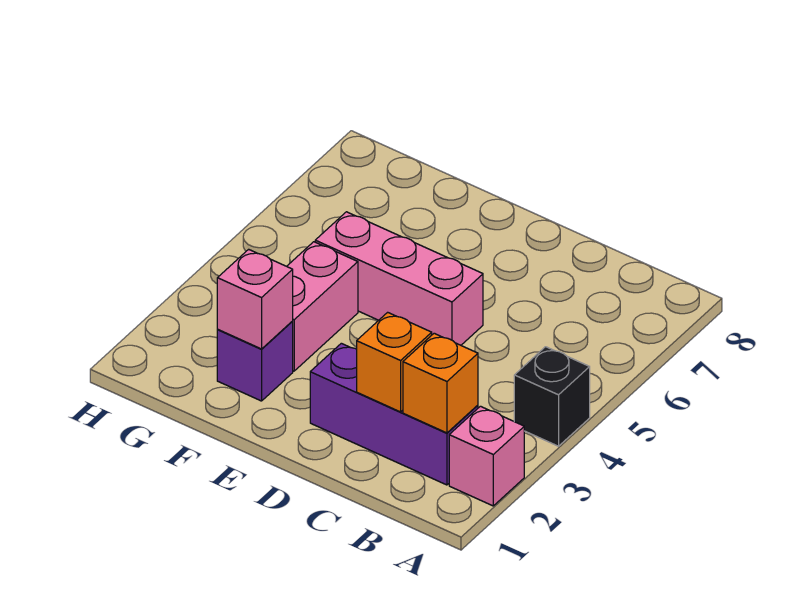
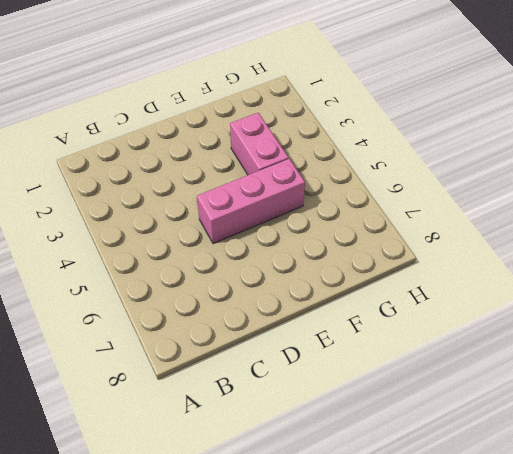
none -> pink brick A2 level 1
none -> black brick A4 level 1

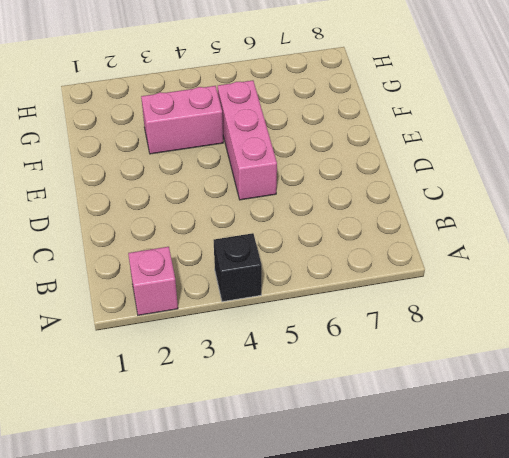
none -> purple brick B2:D2 level 1
none -> purple brick F2 level 1

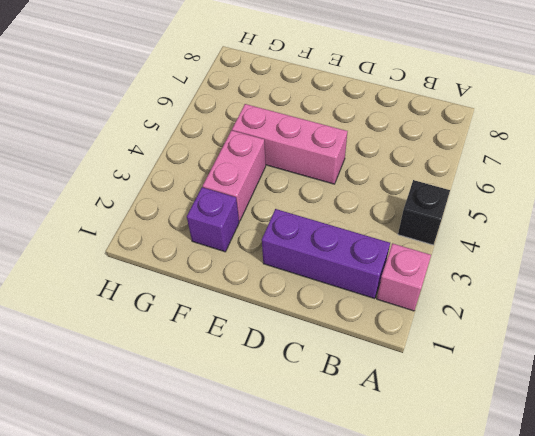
none -> orange brick B2 level 2
none -> orange brick C2 level 2

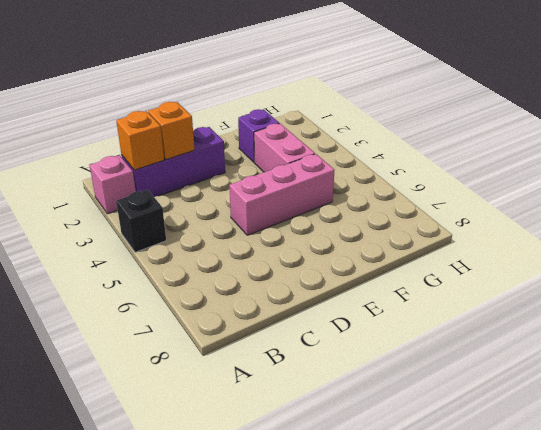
none -> pink brick F2 level 2

